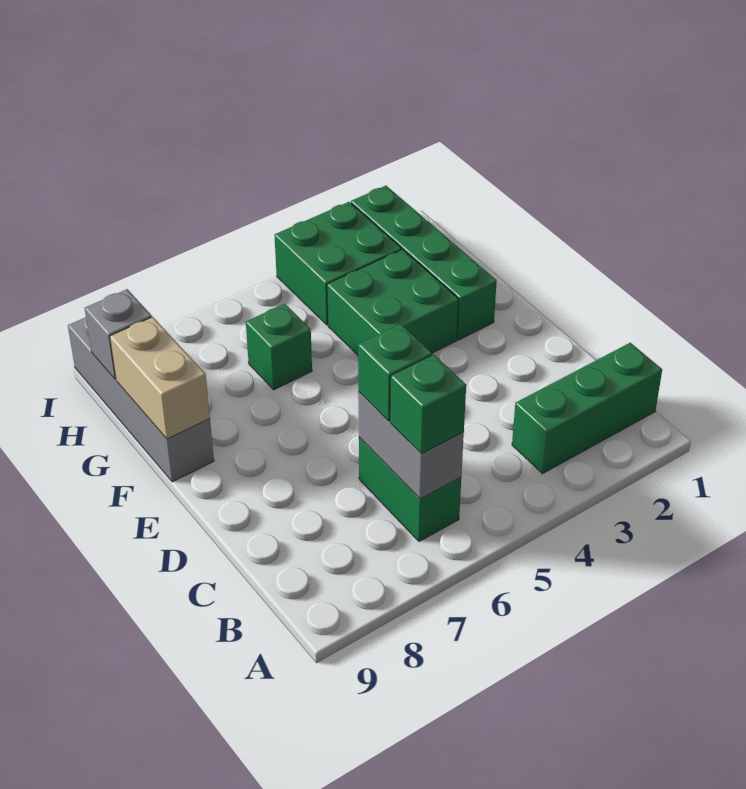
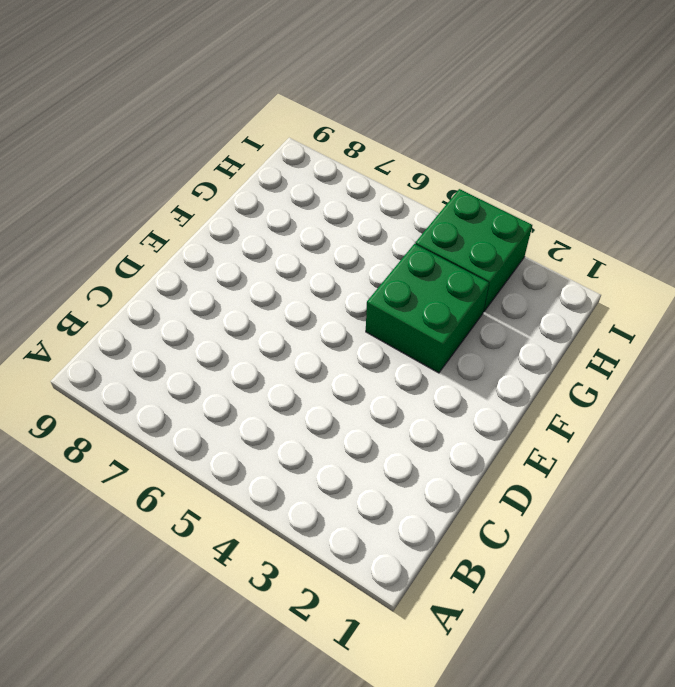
none -> green brick B1:B3 level 1
none -> green brick B6:C6 level 1
none -> green brick F2:I2 level 1

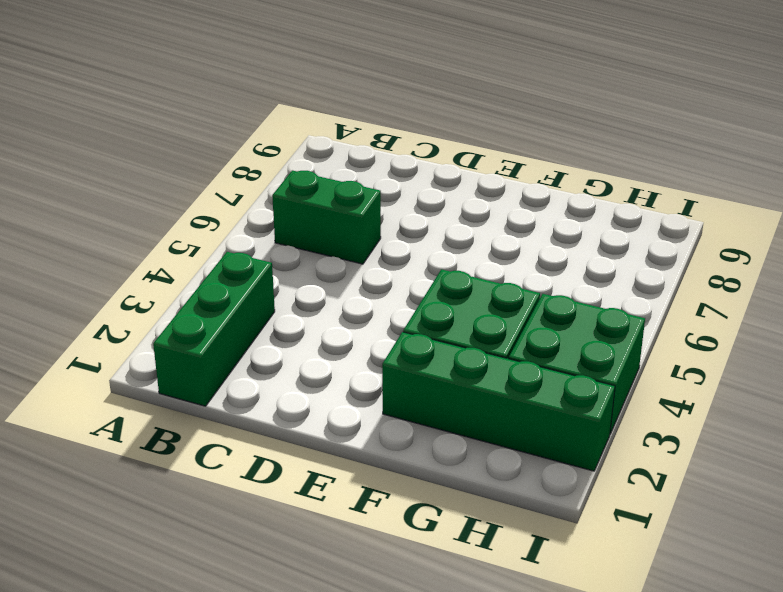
none -> grey brick F9:I9 level 1
none -> green brick G6 level 1
none -> grey brick B6:C6 level 2

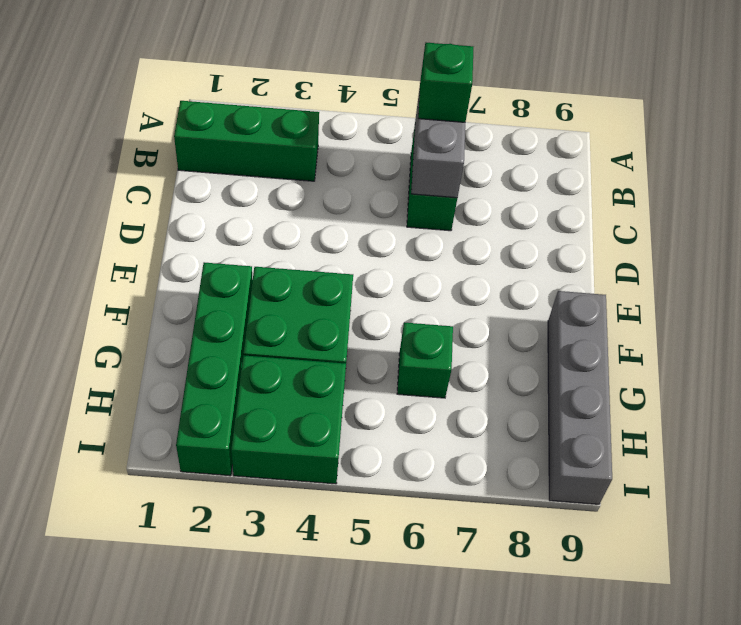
none -> tan brick F9:G9 level 2
none -> grey brick H9 level 2
none -> green brick C6 level 3

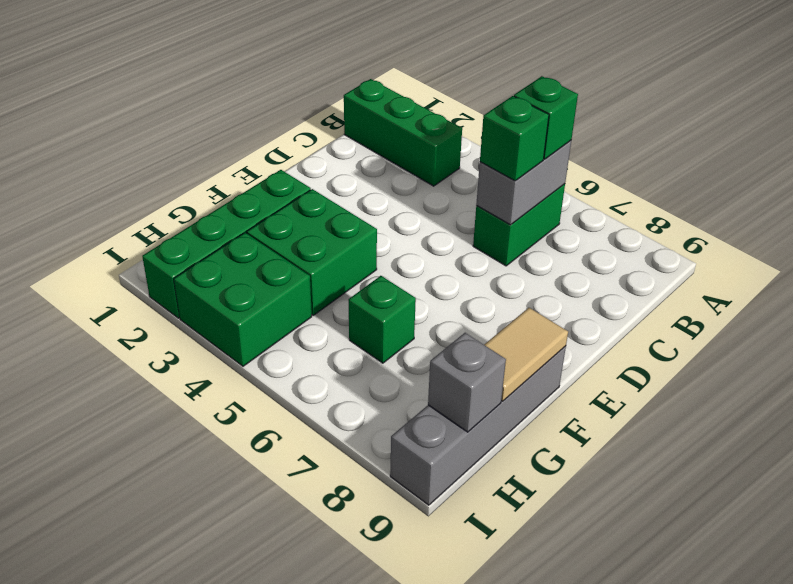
tan tile F9:G9 level 2 -> tan brick F9:G9 level 2

